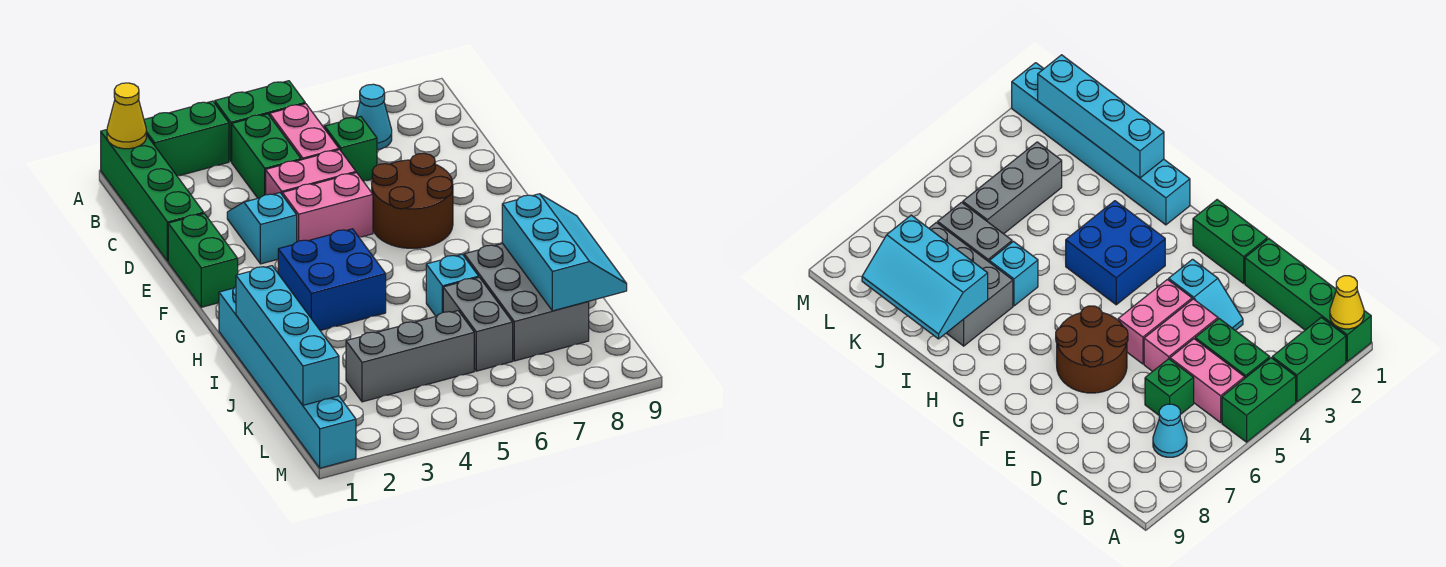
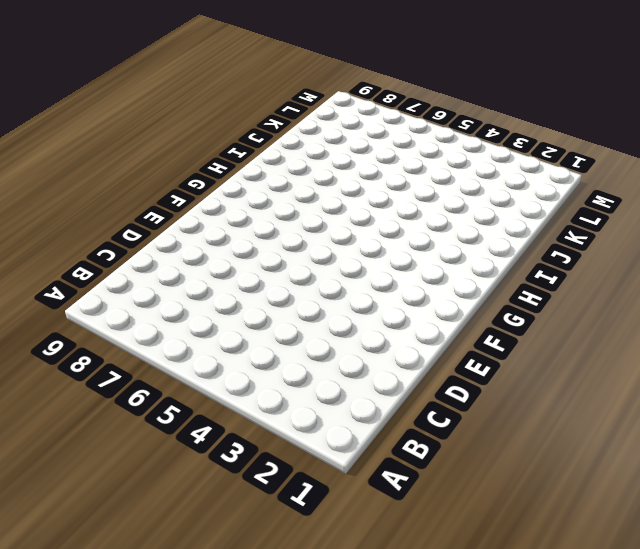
none -> green brick A1:D1 level 1
none -> green brick A2:A3 level 1
none -> green brick A4:A5 level 1

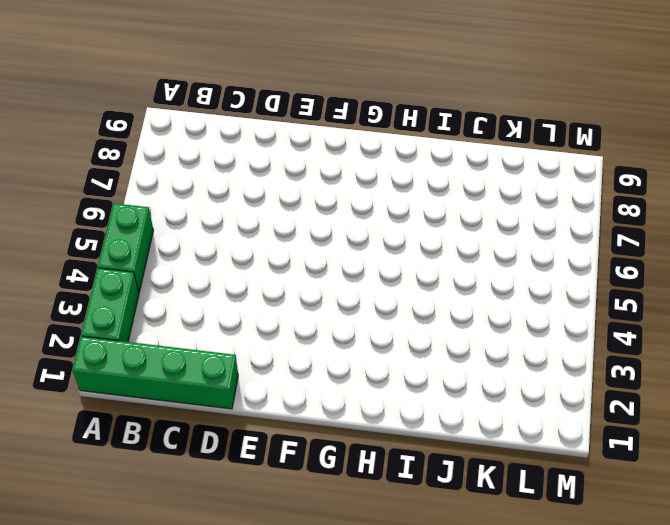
none -> green brick B4:C4 level 1
none -> pink brick B5:C5 level 1
none -> cyan cone B7 level 1

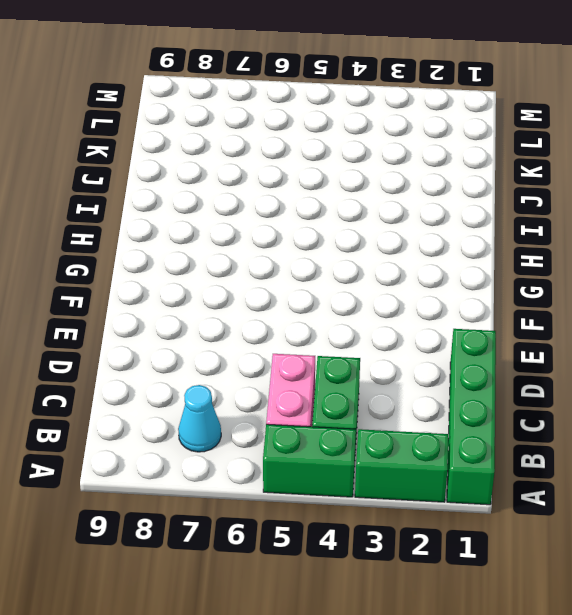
none -> green brick C6 level 1
none -> cyan slope D3:E3 level 1 top E
none -> pink brick D4:D5 level 1

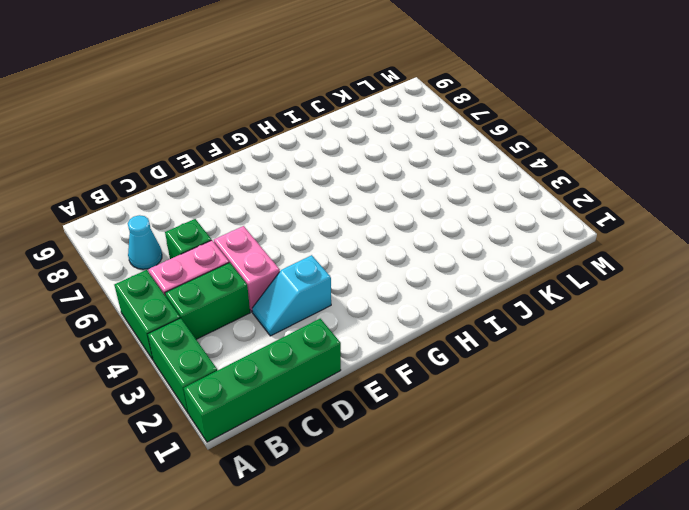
none -> green brick E1:F1 level 1
none -> pink brick E4:E5 level 1
none -> brown round brick E6:F7 level 1

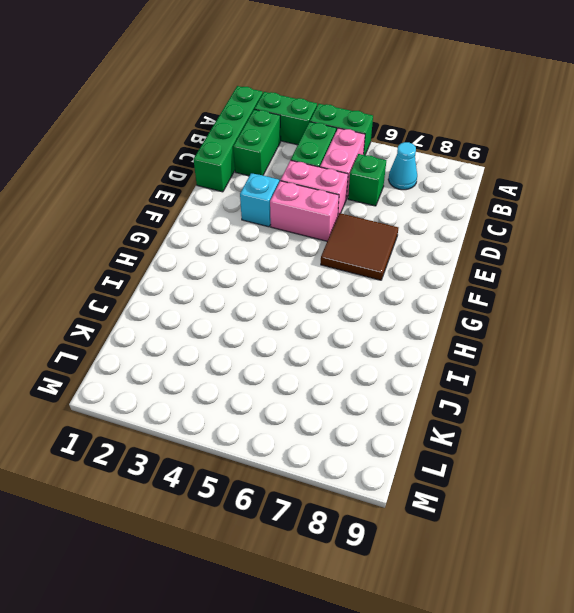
green brick B2:C2 level 1 -> green brick E1:F1 level 1
brown tile E6:F7 level 1 -> brown round brick E6:F7 level 1
none -> blue brick G3:H4 level 1
none -> cyan brick H1:M1 level 1
none -> cyan brick I6 level 1

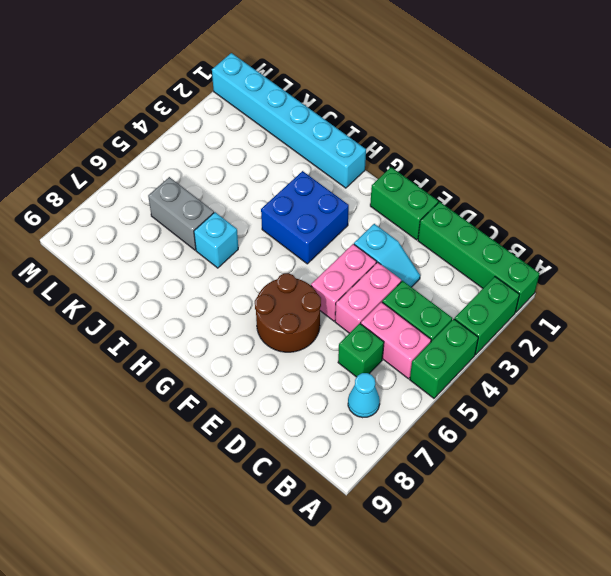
none -> grey brick I7:K8 level 1
none -> grey brick K3:K5 level 1
none -> yellow cone A1 level 2

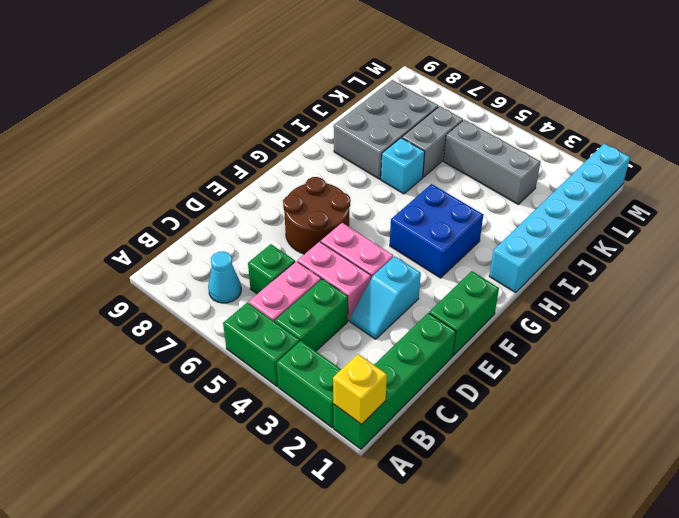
yellow brick A1 level 2 -> yellow cone A1 level 2
none -> cyan brick I1:L1 level 2
none -> cyan slope I8:K9 level 2 top 8

